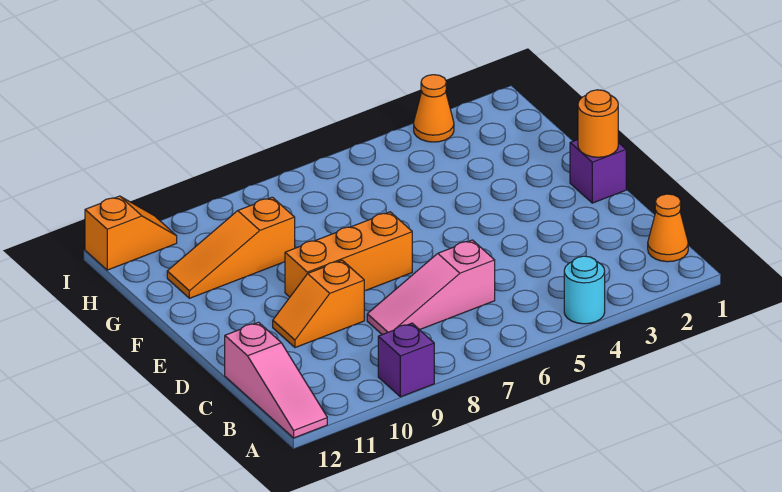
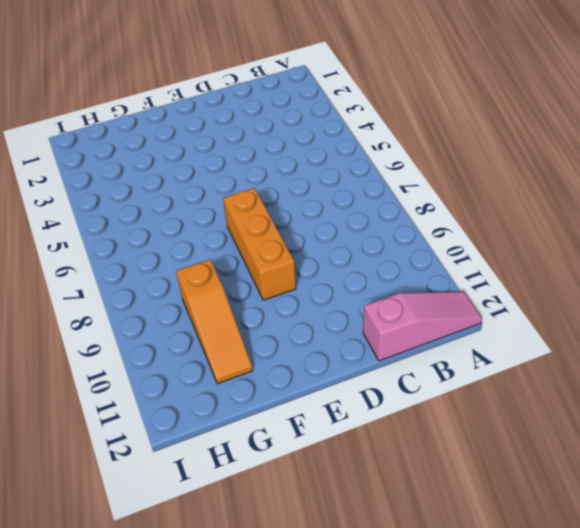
none -> cyan round brick A4 level 1
none -> purple brick A9 level 1
none -> orange cone B1 level 1

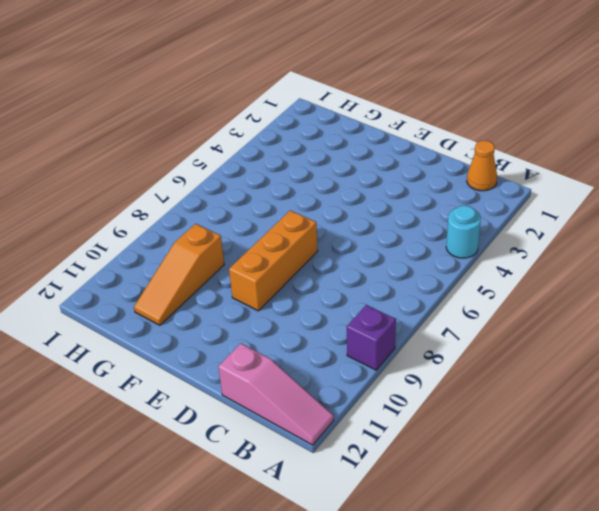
none -> pink slope C6:C8 level 1 top 6
none -> orange slope D9:D10 level 1 top 9
none -> purple brick E1 level 1

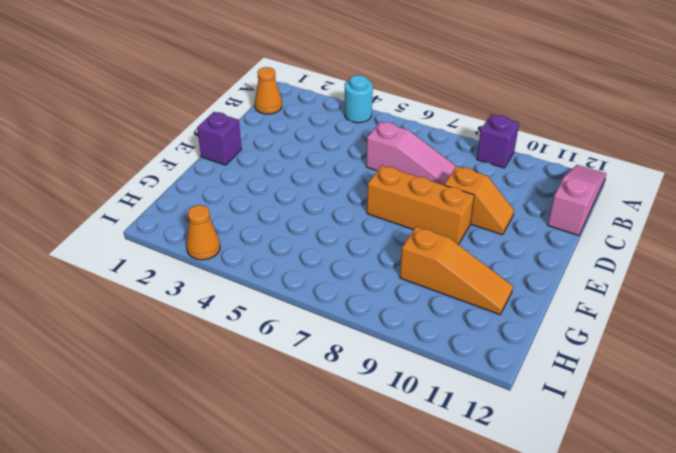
none -> orange slope I11:I12 level 1 top 12
none -> orange round brick E1 level 2

